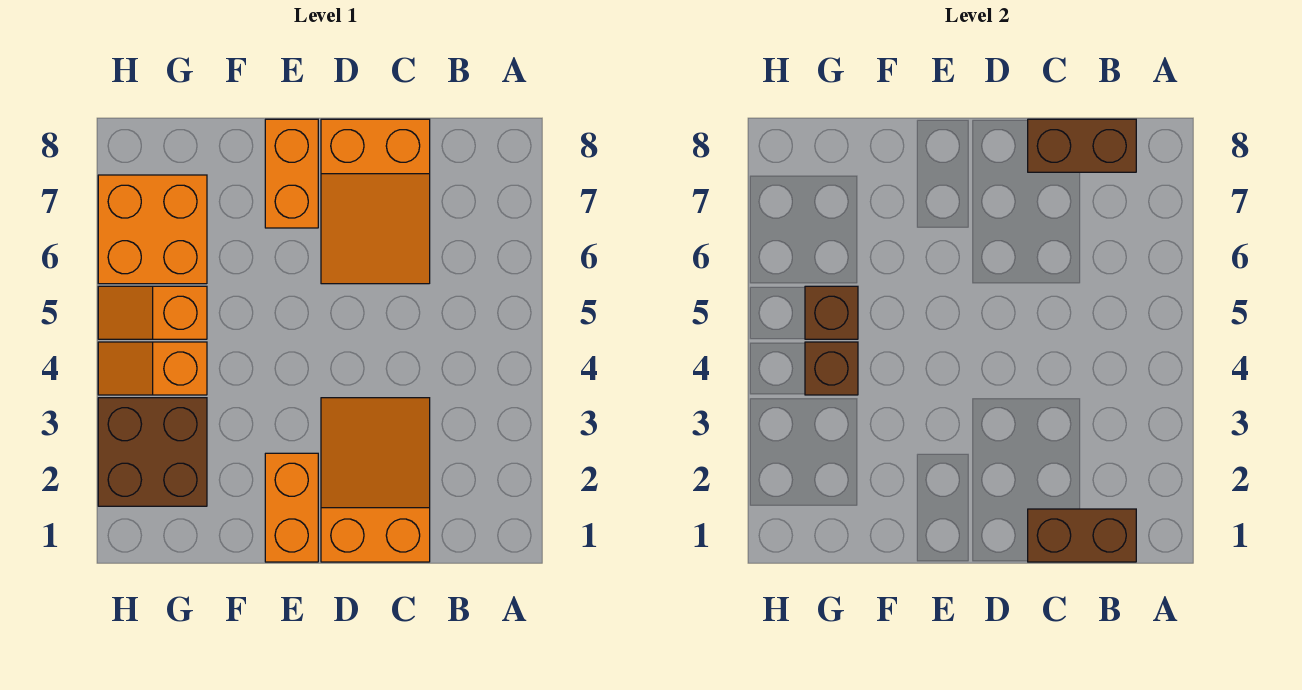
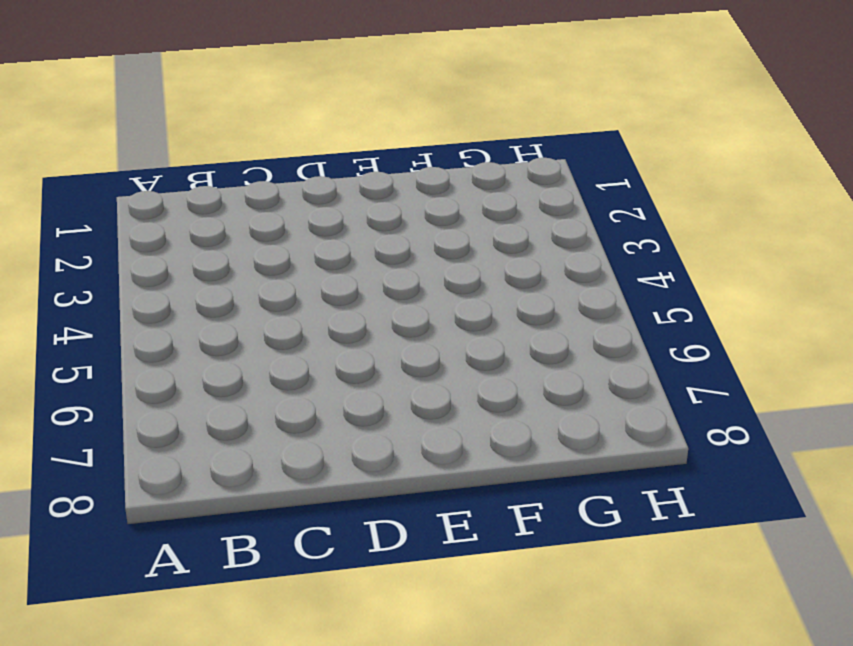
none -> orange slope C1:D3 level 1 top 1
none -> orange slope C6:D8 level 1 top 8
none -> orange brick E1:E2 level 1

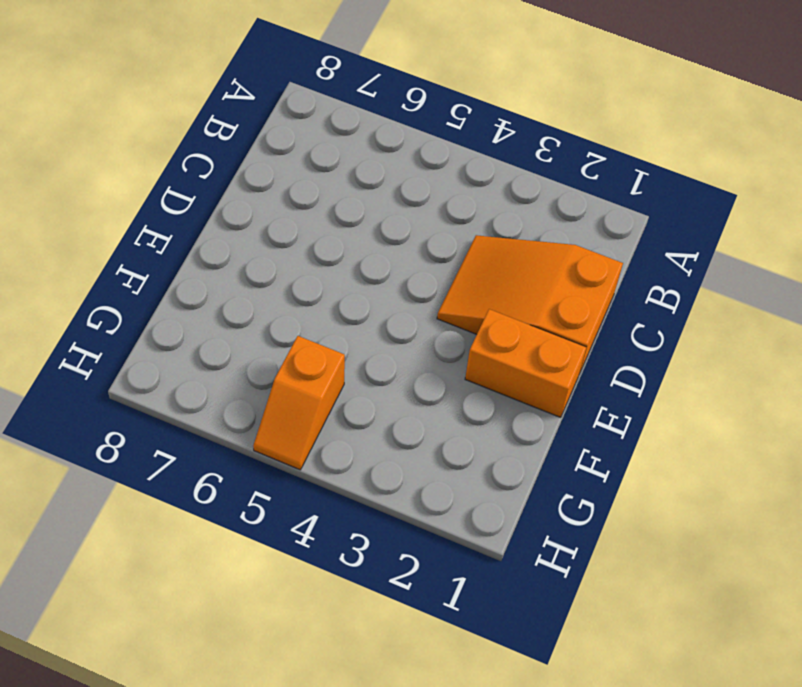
none -> orange slope C6:D8 level 1 top 8
none -> orange brick E7:E8 level 1
none -> brown brick G2:H3 level 1

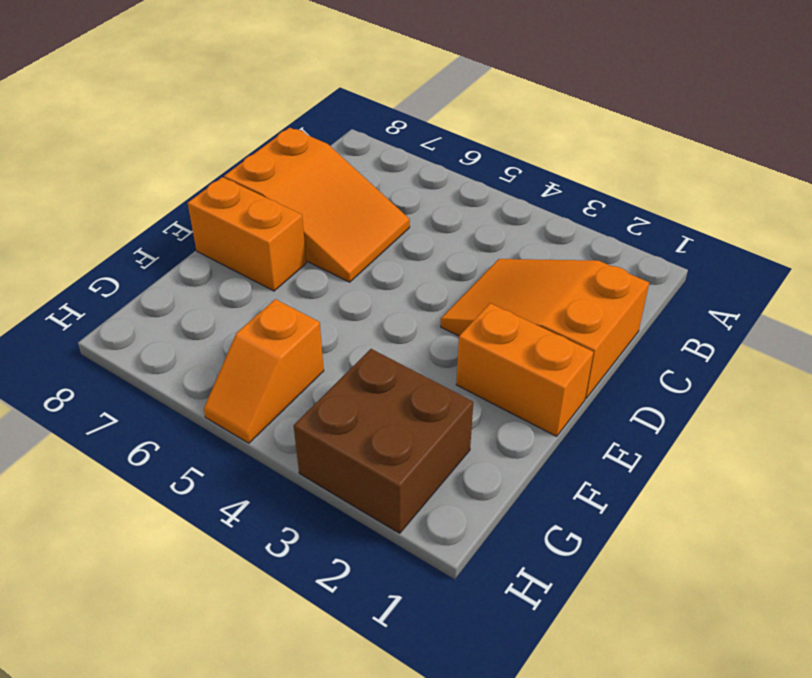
none -> orange slope G4:H4 level 1 top G
none -> orange brick G6:H7 level 1
none -> brown brick B1:C1 level 2

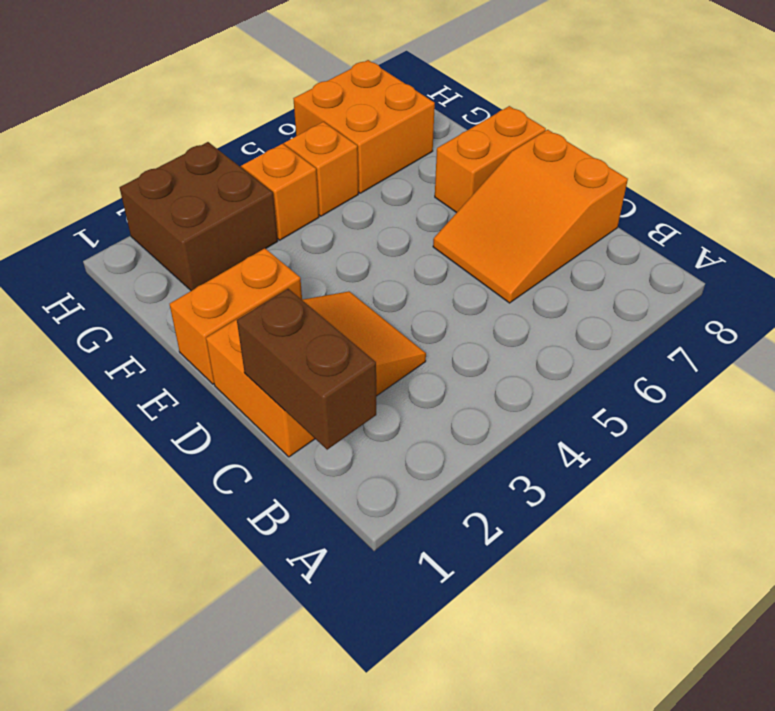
none -> brown brick B8:C8 level 2
none -> brown brick G4 level 2
none -> brown brick G5 level 2

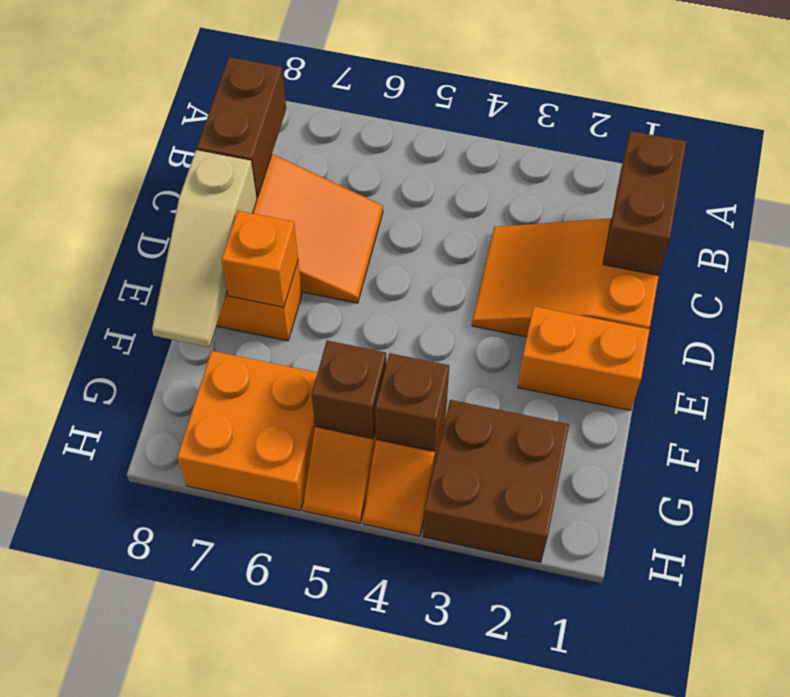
tan slope D8:F8 level 2 top D -> none
orange brick E7 level 2 -> none

